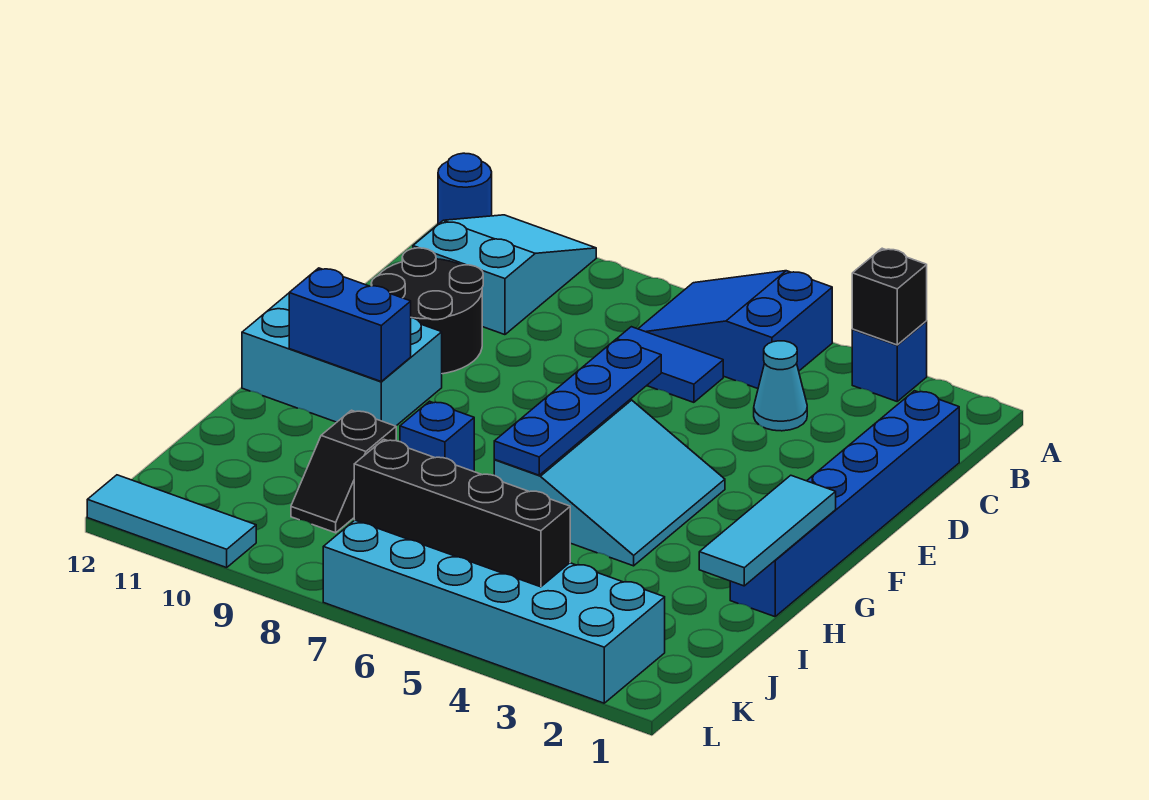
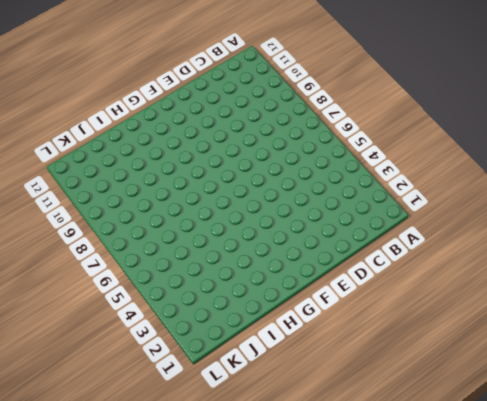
none -> blue brick A3 level 1
none -> blue slope A5:B7 level 1 top 5
none -> cyan slope A10:C11 level 1 top C

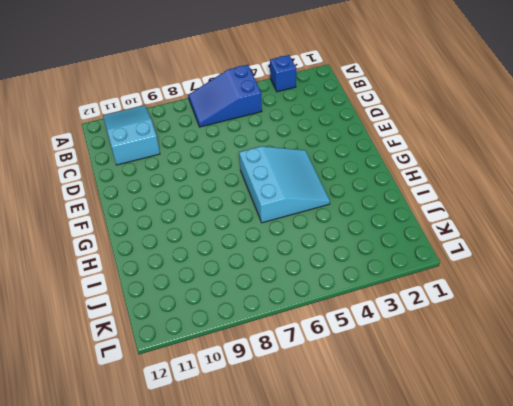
none -> blue round brick A12 level 1
none -> blue brick C1:H1 level 1
none -> cyan cone C4 level 1

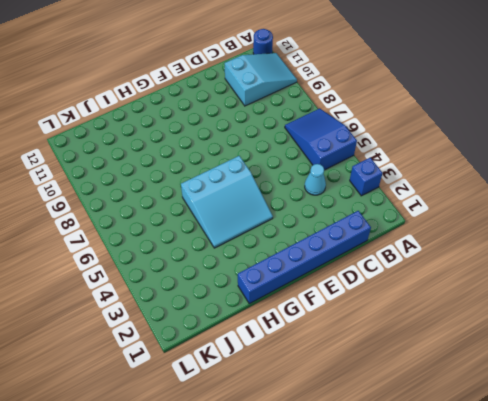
none -> blue tile C6:C7 level 1
none -> black round brick D10:E11 level 1
none -> cyan brick F10:G12 level 1

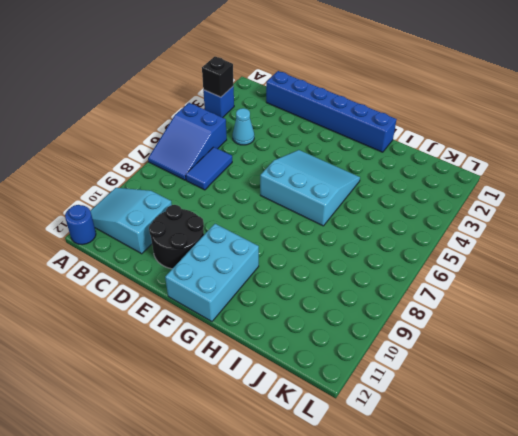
none -> blue brick H8 level 1
none -> black slope I9:J9 level 1 top I
none -> cyan brick K2:L7 level 1

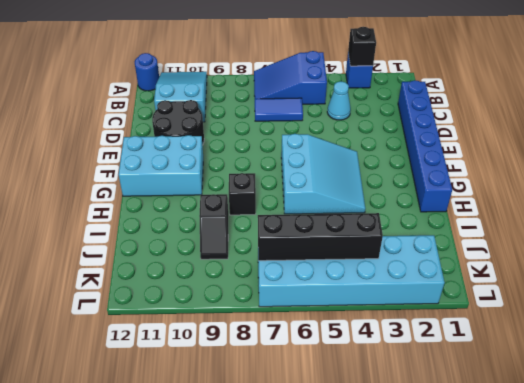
black brick H8 level 1 -> blue brick H8 level 1
none -> cyan tile L10:L12 level 1
none -> blue plate E6:H6 level 2
none -> cyan tile G1:I1 level 2

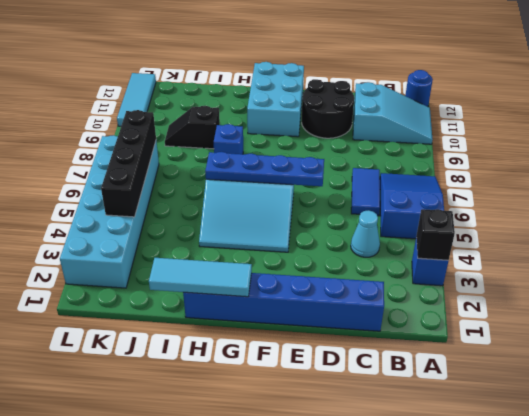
none -> blue brick G10:G11 level 2

